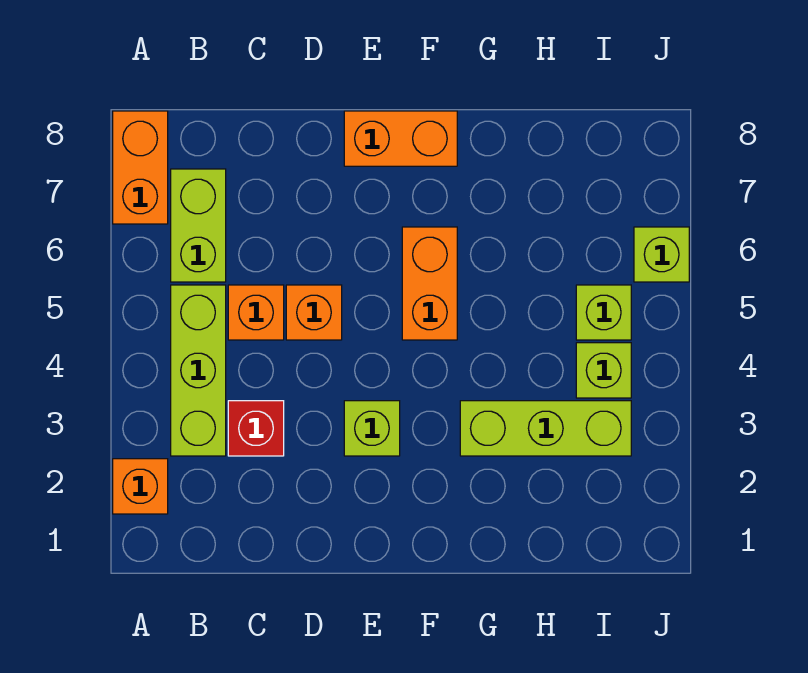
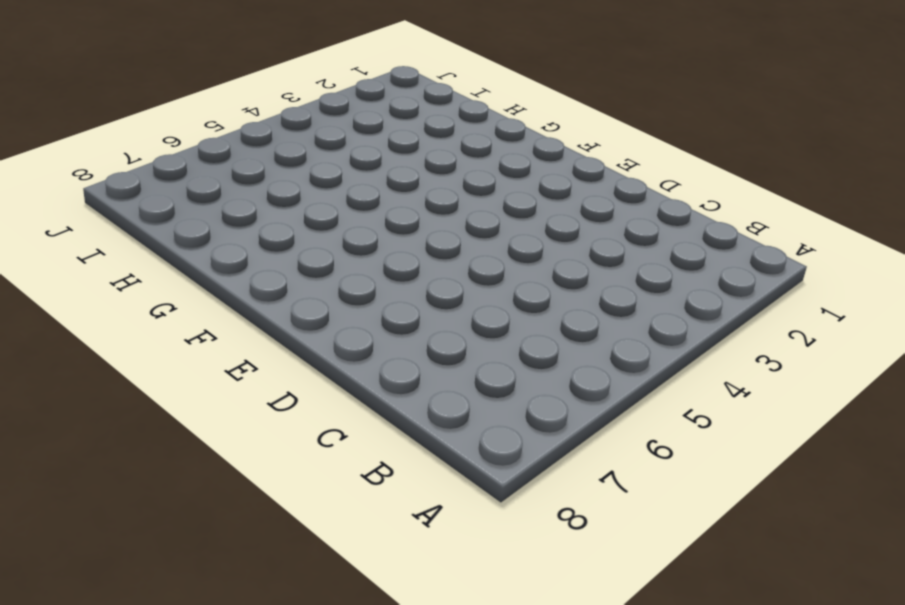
none -> orange brick A2 level 1
none -> orange brick A7:A8 level 1
none -> lime brick B3:B5 level 1

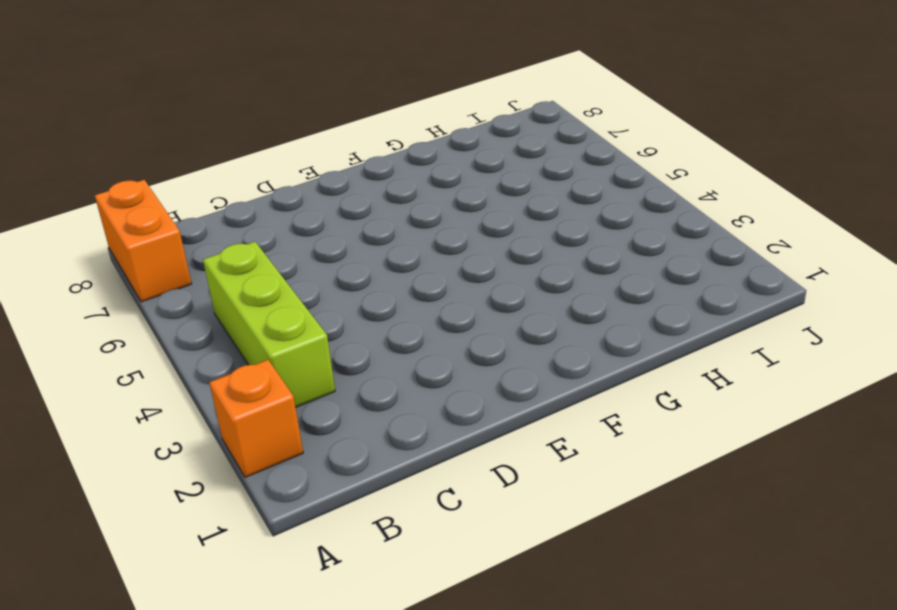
none -> lime brick B6:B7 level 1
none -> red brick C3 level 1
none -> orange brick C5 level 1

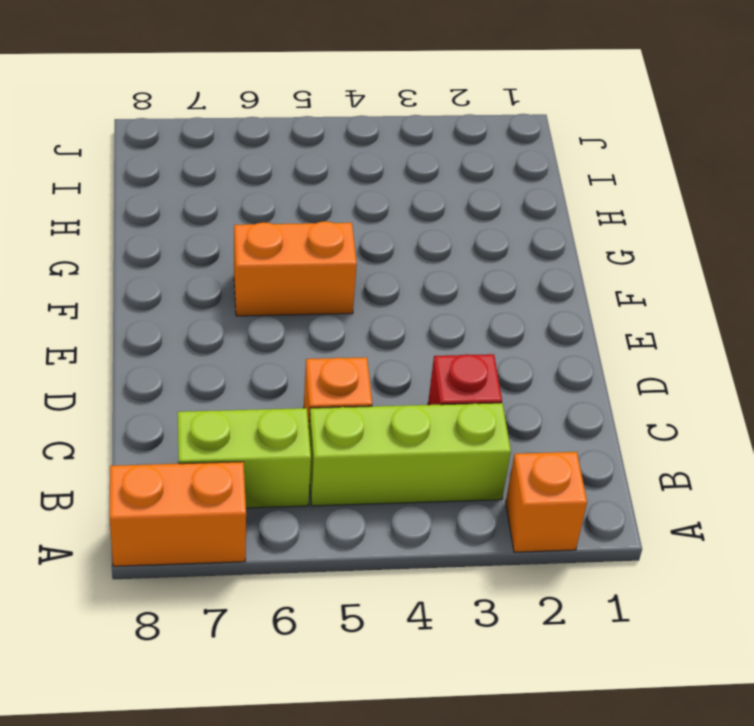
none -> orange brick D5 level 1
none -> lime brick E3 level 1
none -> orange brick E8:F8 level 1

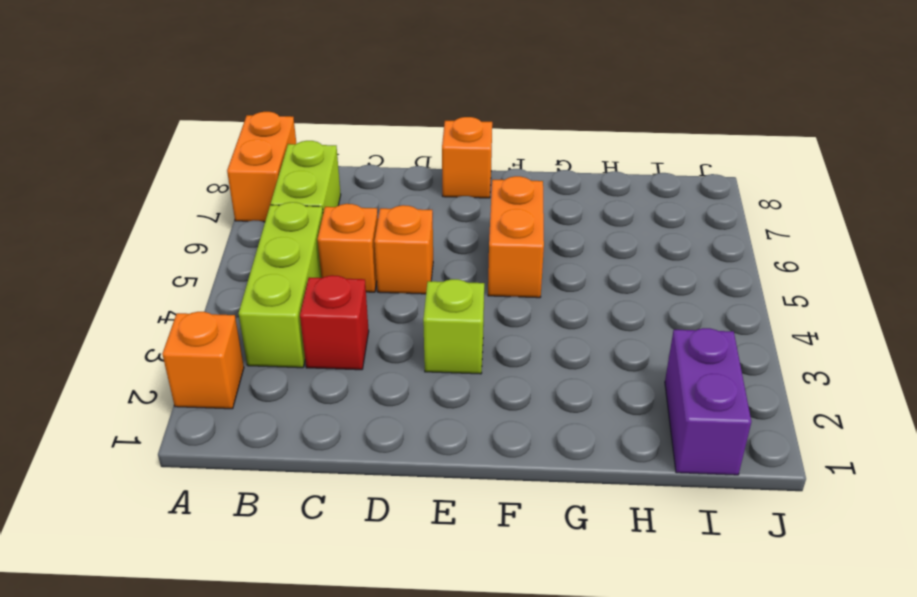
orange brick E8 level 1 -> orange brick E8:F8 level 1
purple brick I1:I2 level 1 -> none
none -> lime brick G3:I3 level 1
none -> lime brick I4 level 1
none -> lime brick I5 level 1

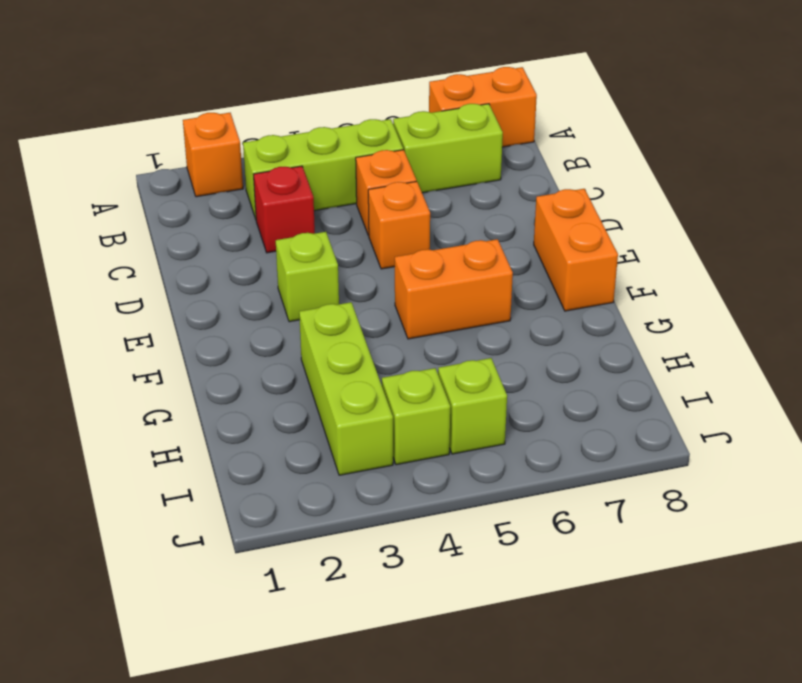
none -> lime brick J6 level 1

